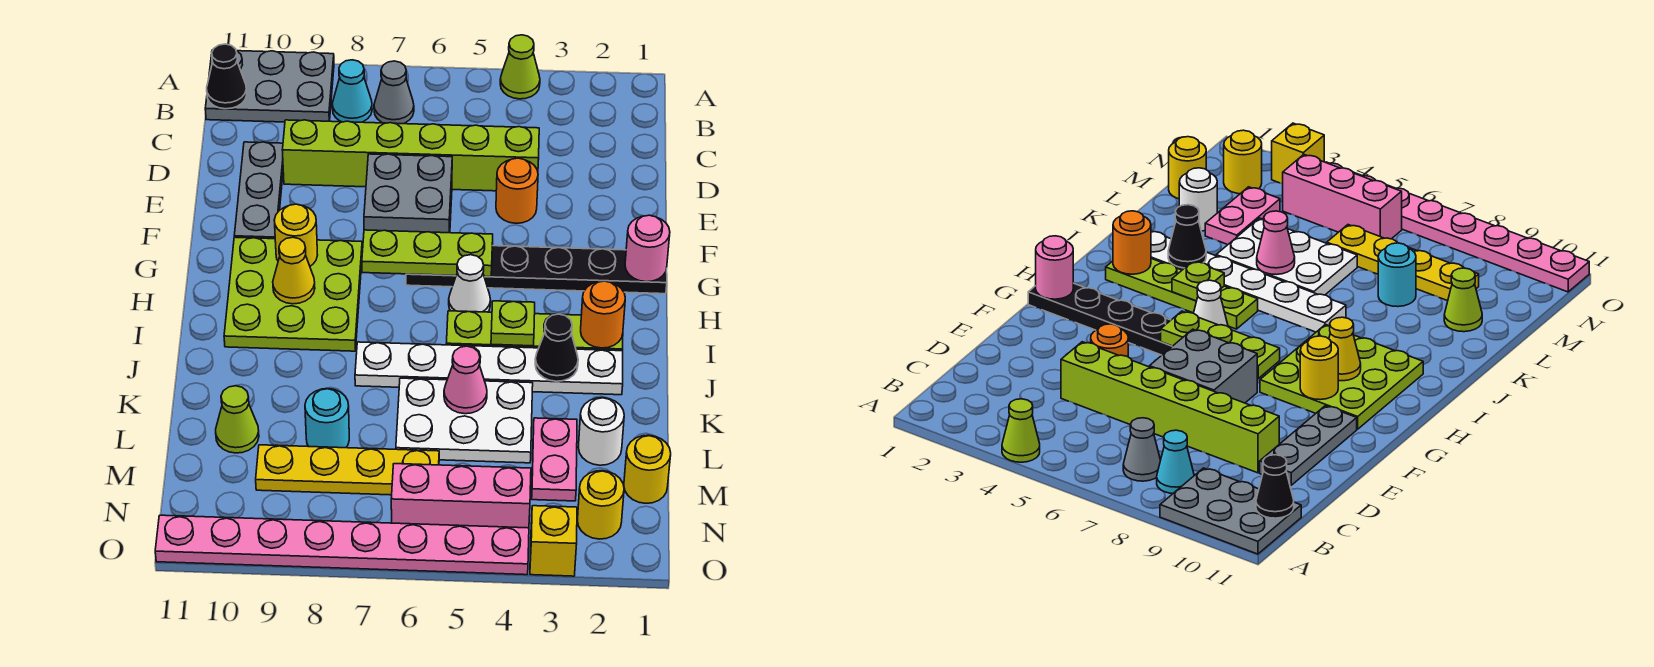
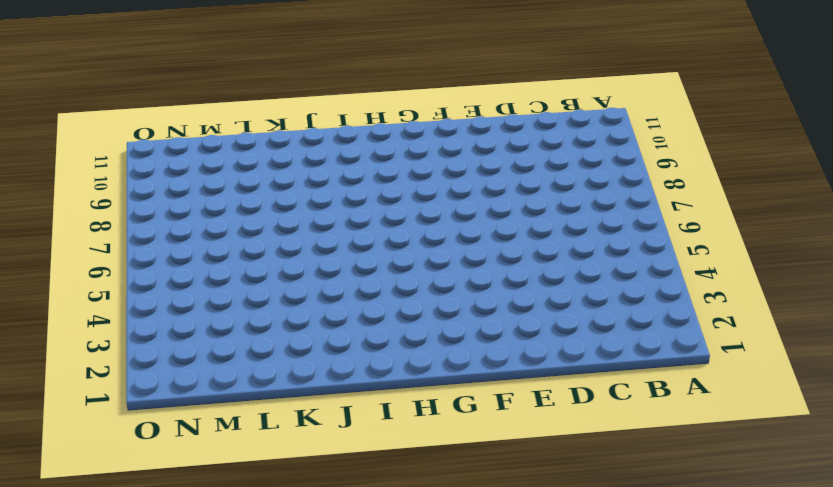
none -> lime cone A4 level 1
none -> grey plate A9:B11 level 1
none -> grey cone B7 level 1
none -> cyan cone B8 level 1

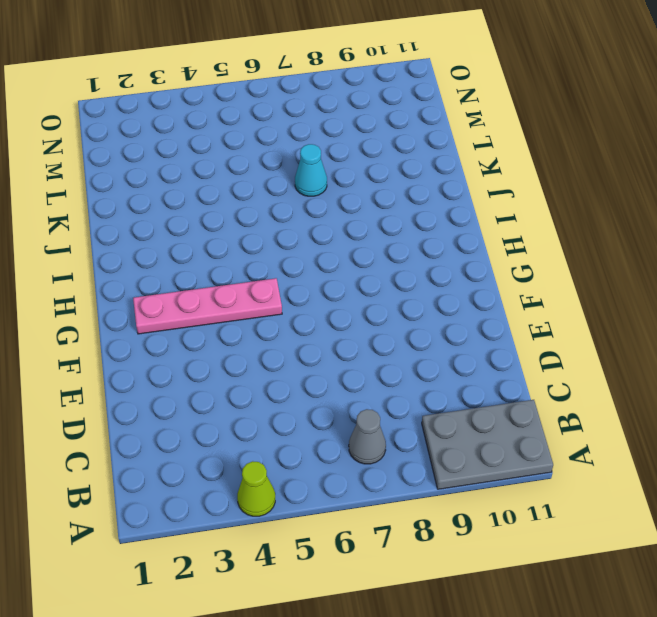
pink plate G2:G5 level 1 -> black plate G1:G6 level 1
cyan cone K7 level 1 -> cyan cone B8 level 1
none -> lime brick D4:D9 level 1
none -> grey plate D10:F10 level 1
none -> orange round brick E4 level 1
none -> grey brick E6:F7 level 1

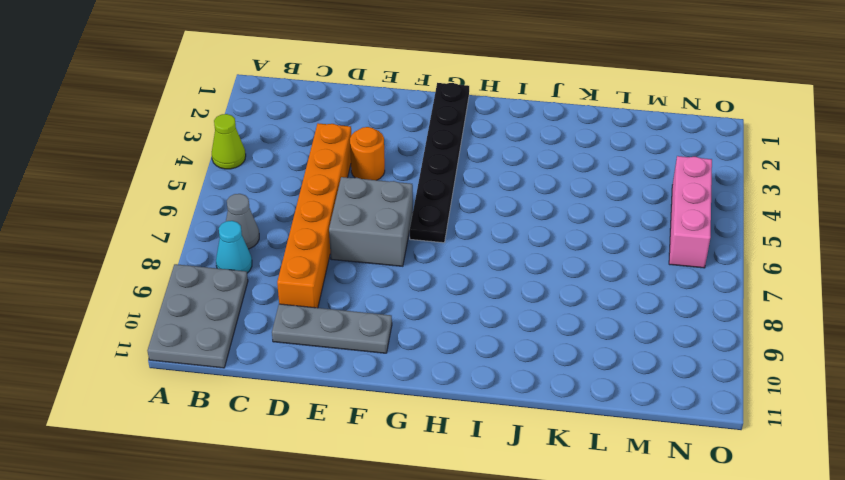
orange brick D4:D9 level 1 -> lime brick D4:D9 level 1
none -> lime plate G8:I10 level 1
none -> white cone H5 level 1
none -> lime plate I2:I5 level 1
none -> white plate J2:J7 level 1

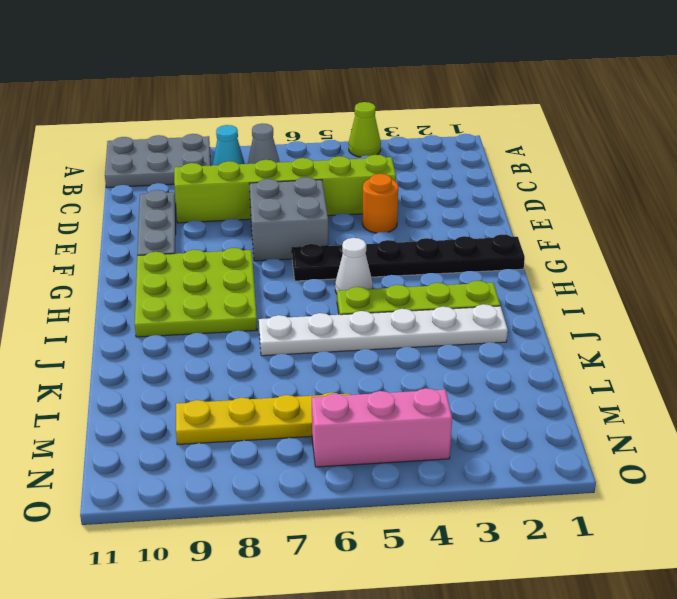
none -> white plate K4:L6 level 1
none -> white round brick L2 level 1
none -> pink plate L3:M3 level 1
none -> cyan round brick L8 level 1

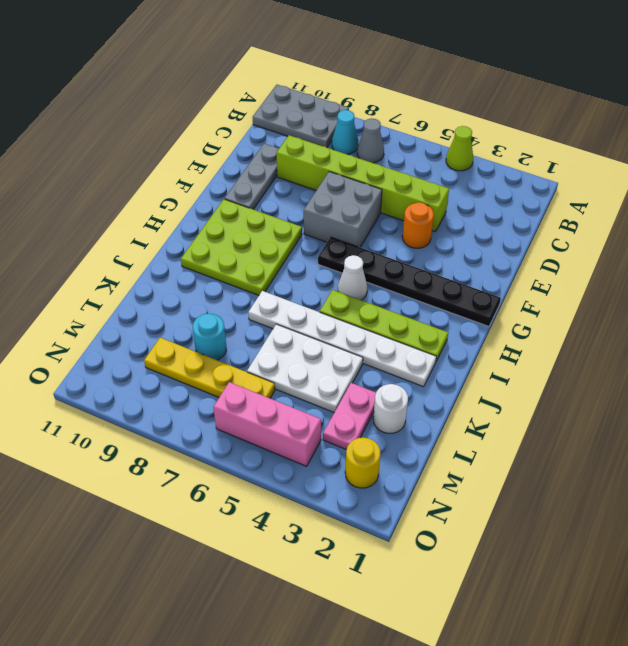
none -> lime cone L10 level 1
none -> yellow round brick M1 level 1
none -> yellow brick O3 level 1
none -> pink plate O4:O11 level 1

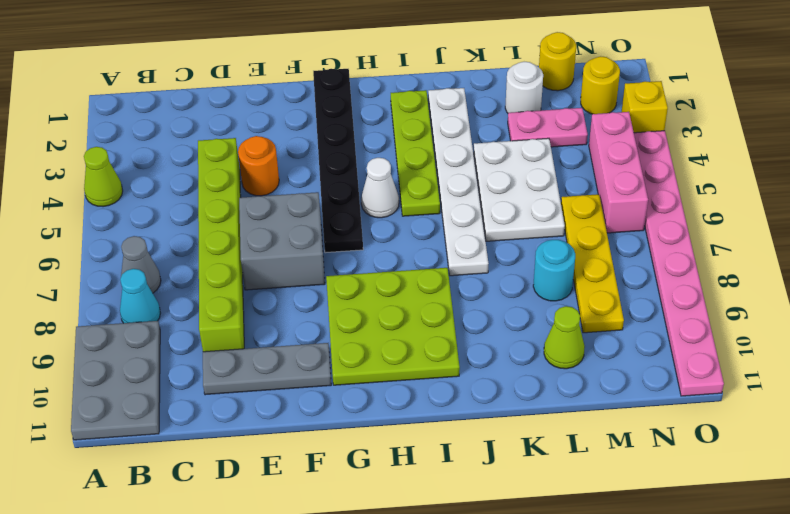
none -> black cone B11 level 2
none -> pink round brick G1 level 2
none -> lime plate G5:G7 level 2
none -> yellow round brick G9 level 2

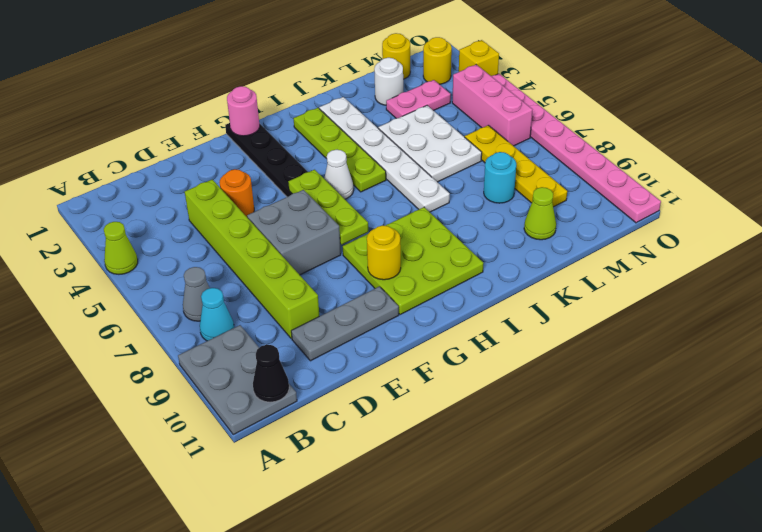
none -> yellow cone H9 level 2
none -> orange round brick I2 level 2
none -> lime plate I4 level 2
none -> black cone J3 level 2

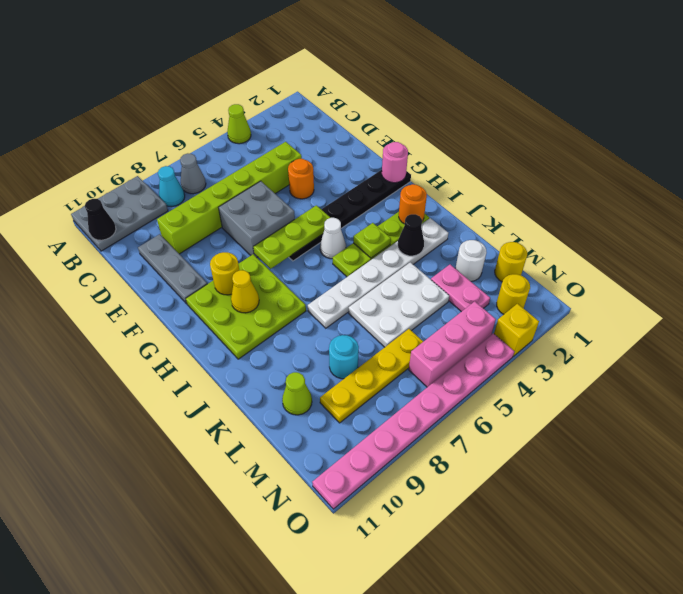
none -> pink cone K5 level 2

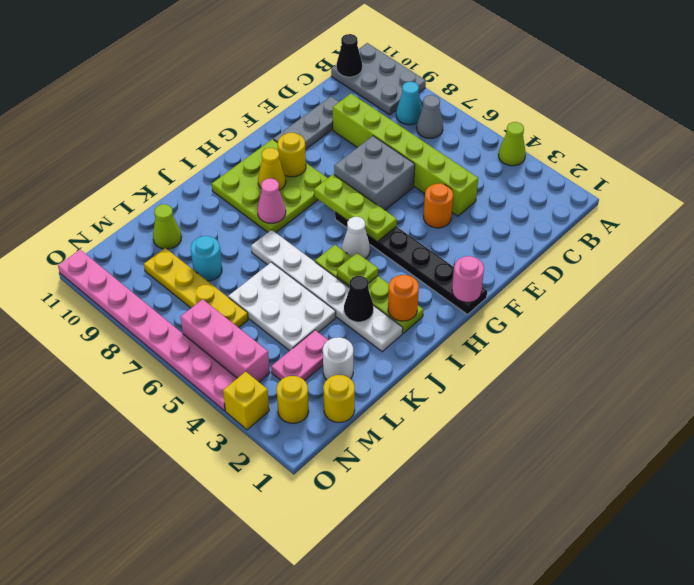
pink cone I8 level 2 -> pink cone K5 level 2

